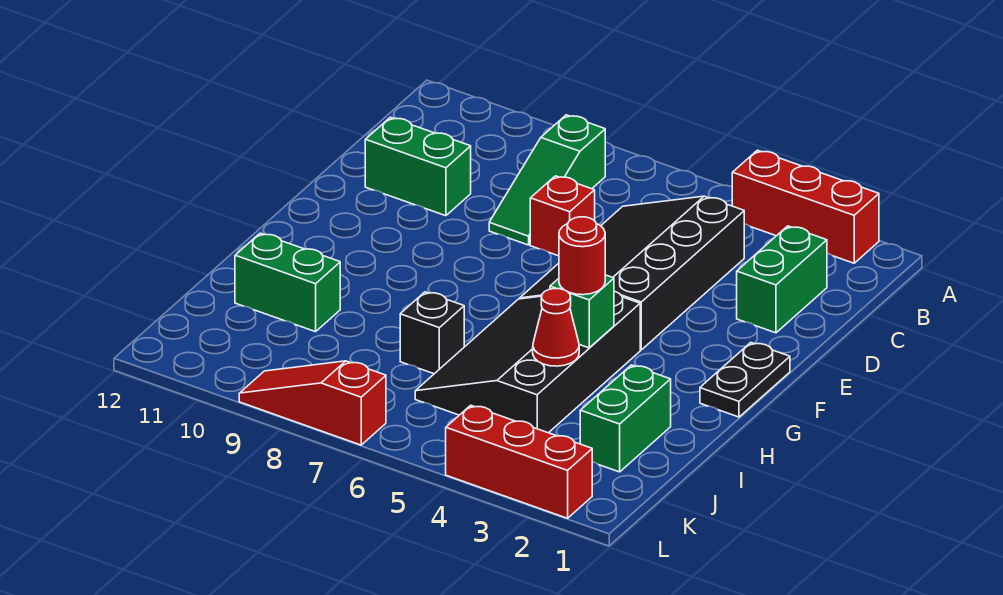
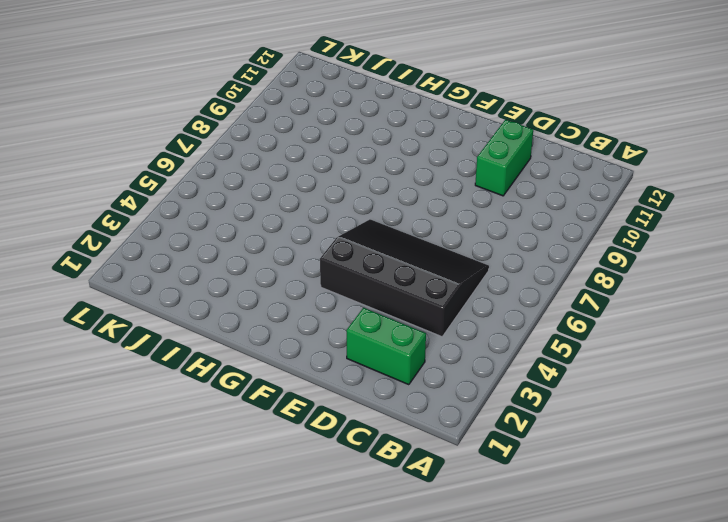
none -> red brick A2:A4 level 1
none -> green slope B8:D8 level 1 top B
none -> red brick D7 level 1

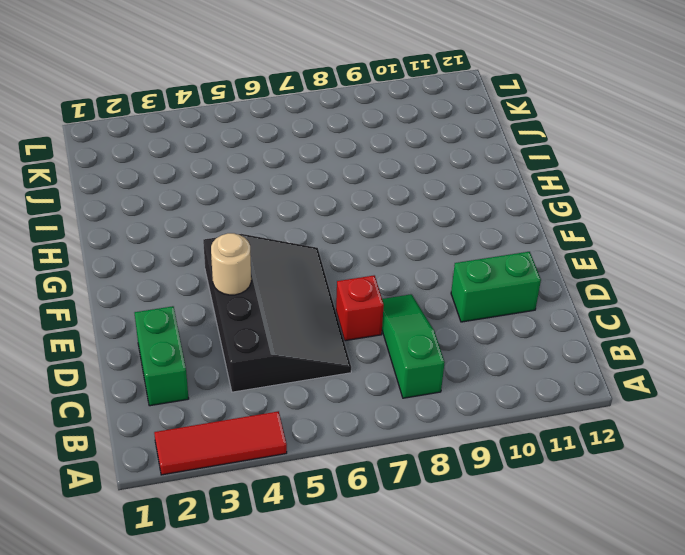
red tile A2:A4 level 1 -> red brick A2:A4 level 1
tan round brick E4 level 2 -> none
none -> black plate F1:G1 level 1
none -> black slope G4:J6 level 1 top 4
none -> green brick I2:J2 level 1

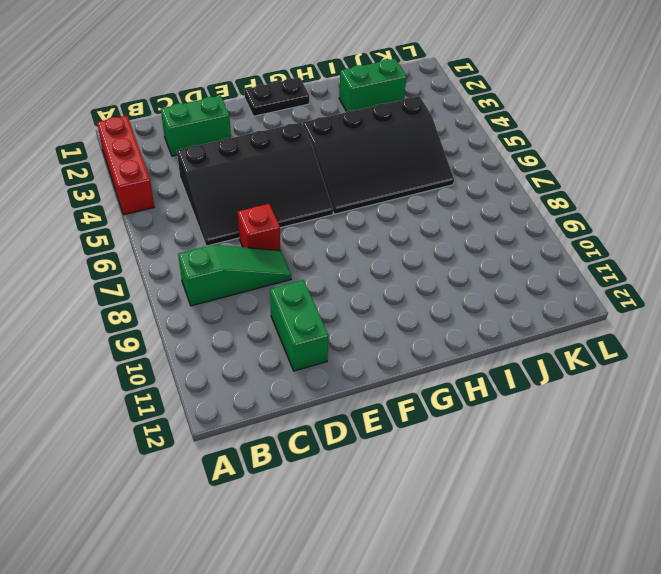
none -> black brick I7 level 1
none -> green brick I10:I11 level 1
none -> red brick L2:L4 level 1

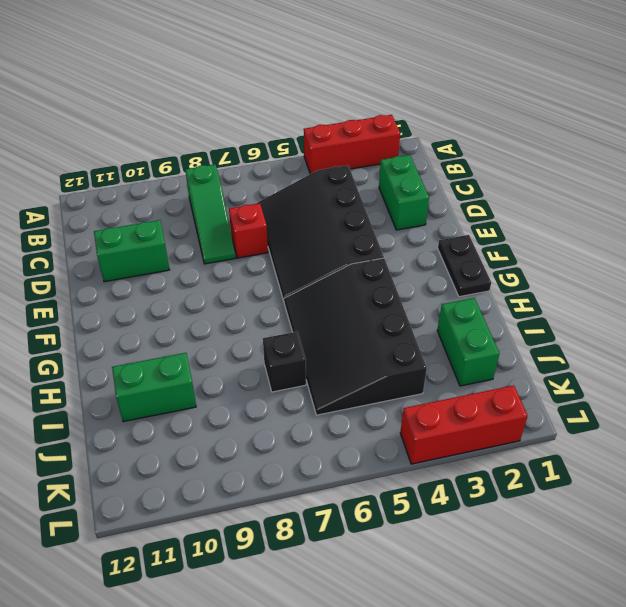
none -> red slope L7:L9 level 1 top 7
none -> green brick H4 level 2
none -> red cone I4 level 2

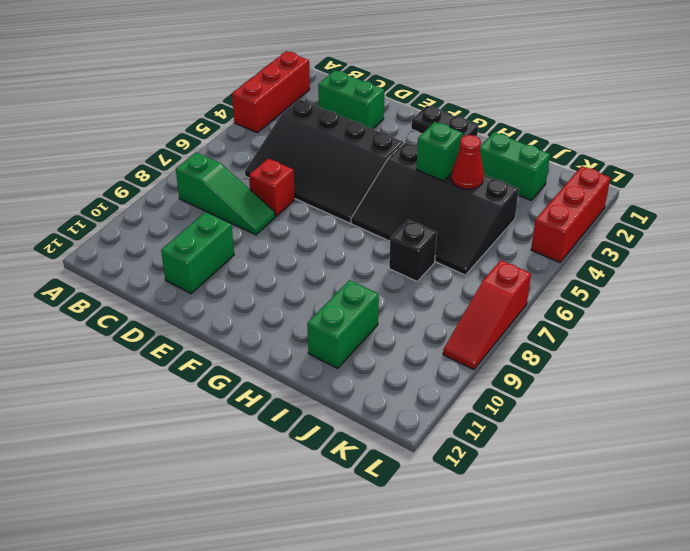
none -> red round brick H4 level 3

